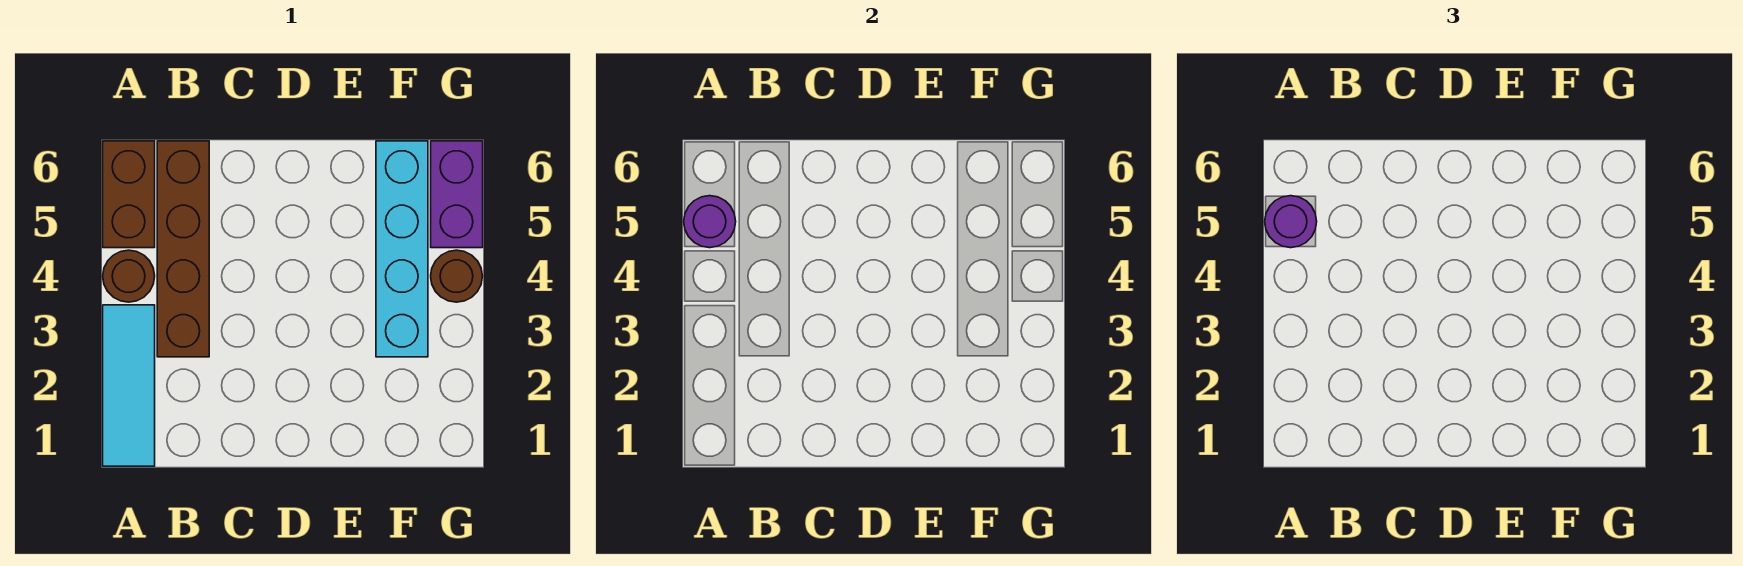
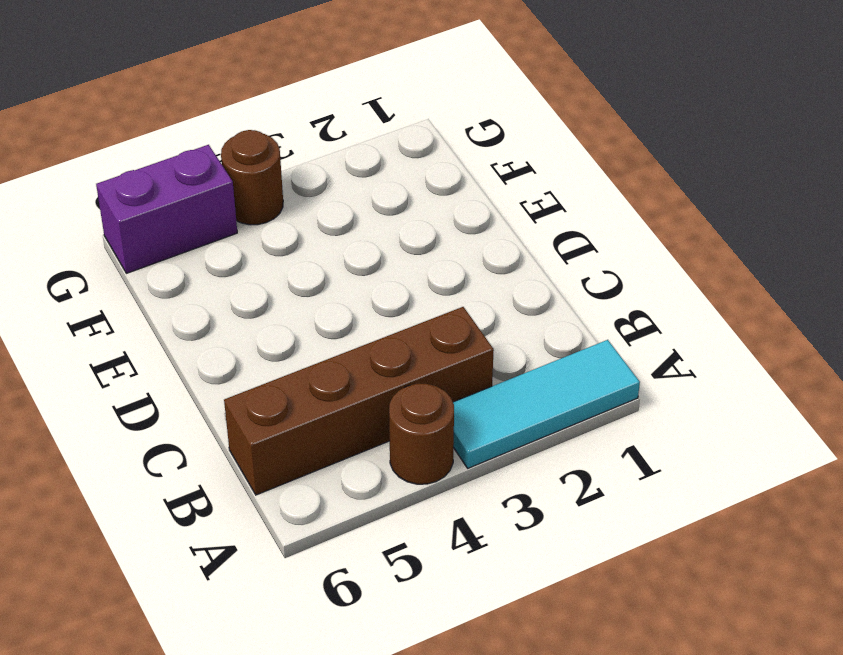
none -> brown brick A5:A6 level 1
none -> cyan brick F3:F6 level 1

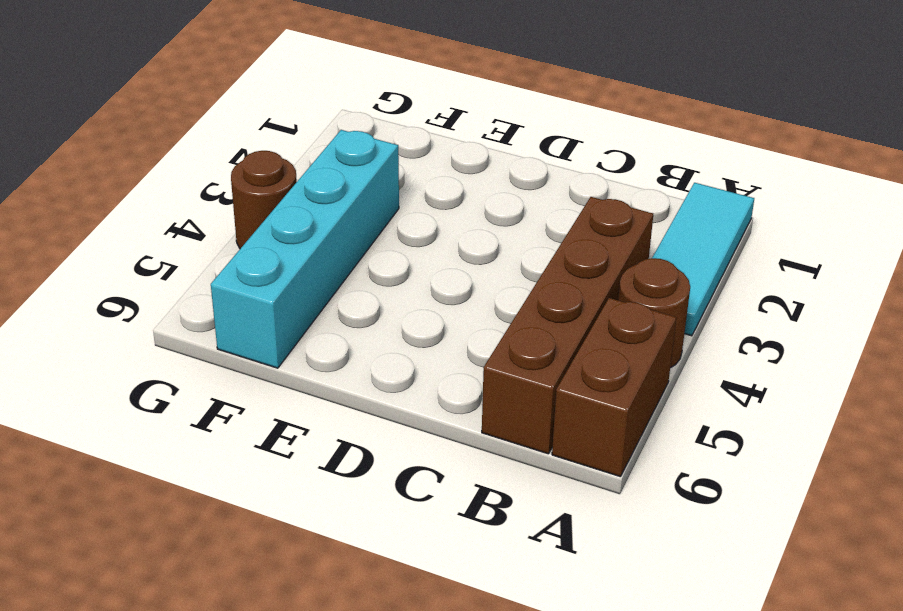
none -> purple brick G5:G6 level 1
none -> purple round brick A5 level 2

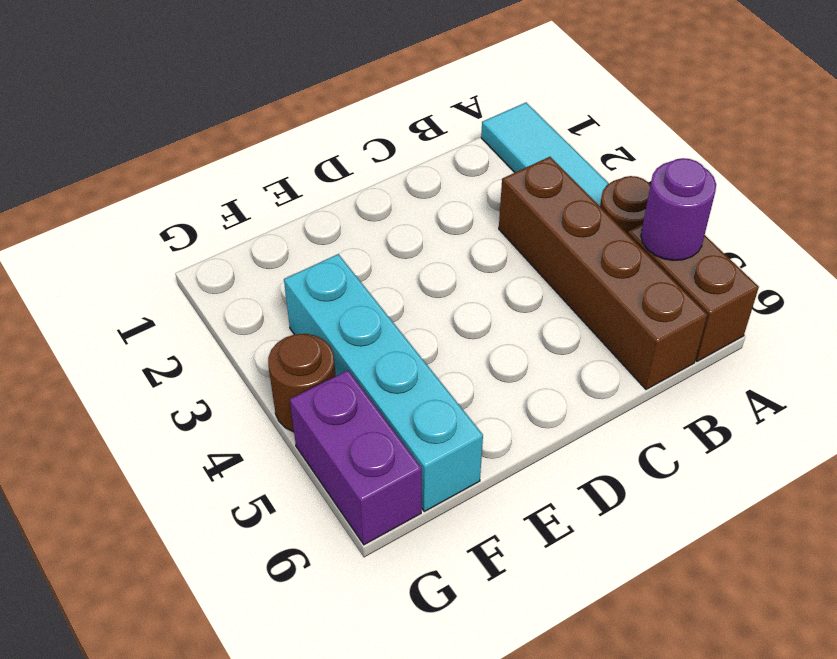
none -> purple round brick A5 level 3

